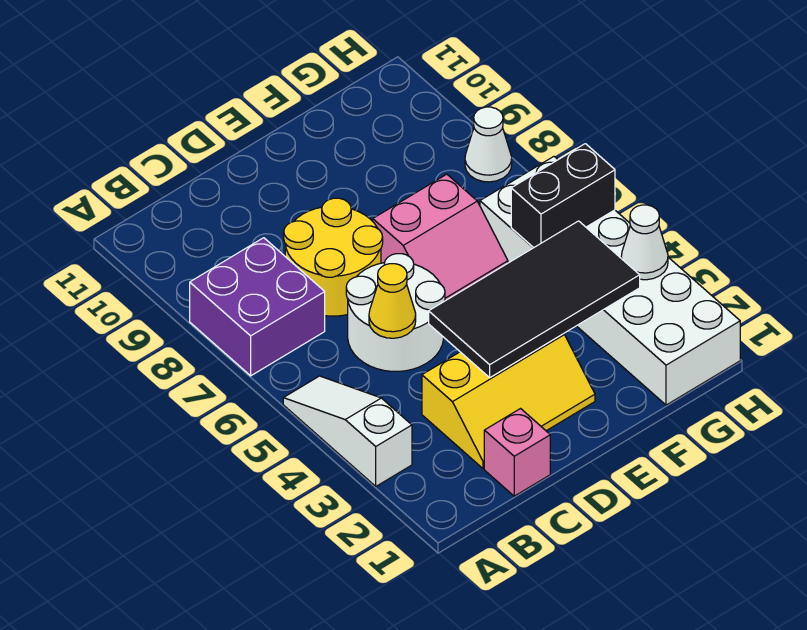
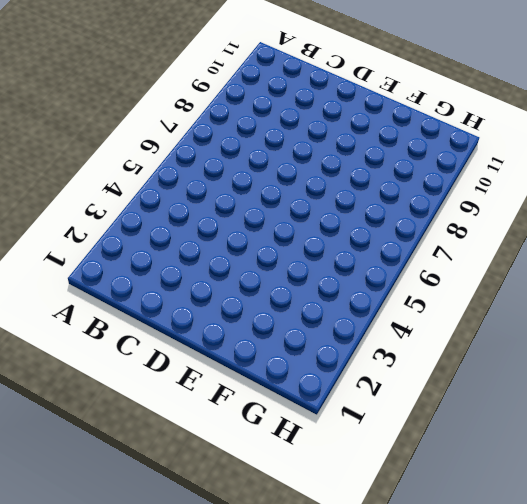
none -> white slope A3:A5 level 1 top 3
none -> purple brick A7:B8 level 1
none -> pink brick C1 level 1

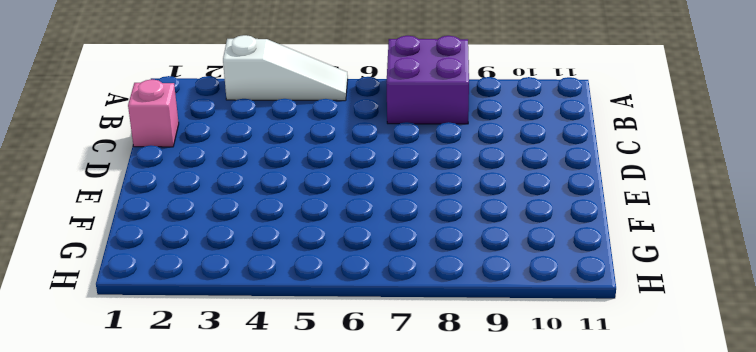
none -> yellow slope C2:E3 level 1 top 3
none -> white round brick C5:D6 level 1
none -> yellow round brick C7:D8 level 1

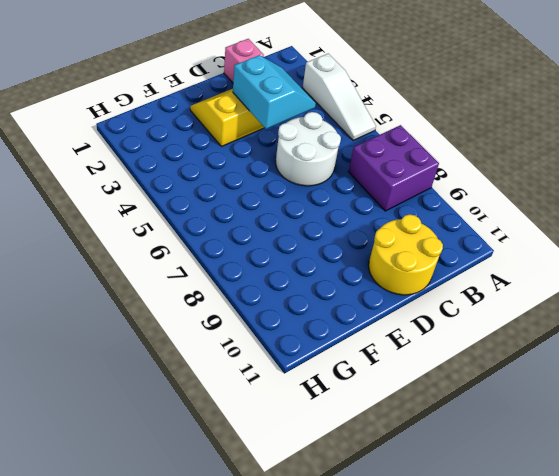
cyan slope C3:D4 level 2 top D -> black tile D3:G4 level 2
yellow round brick C10:D11 level 1 -> yellow round brick C7:D8 level 1
none -> pink slope E6:F7 level 1 top 7
none -> white brick G1:H6 level 1
none -> white cone H8 level 1

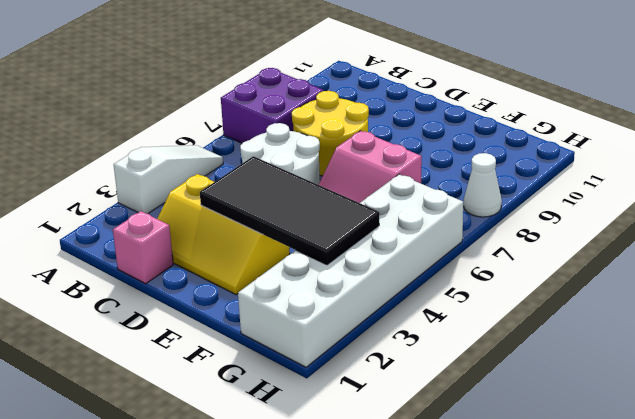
none -> yellow cone C5 level 2
none -> black brick G5:H5 level 2
none -> white cone H3 level 2

